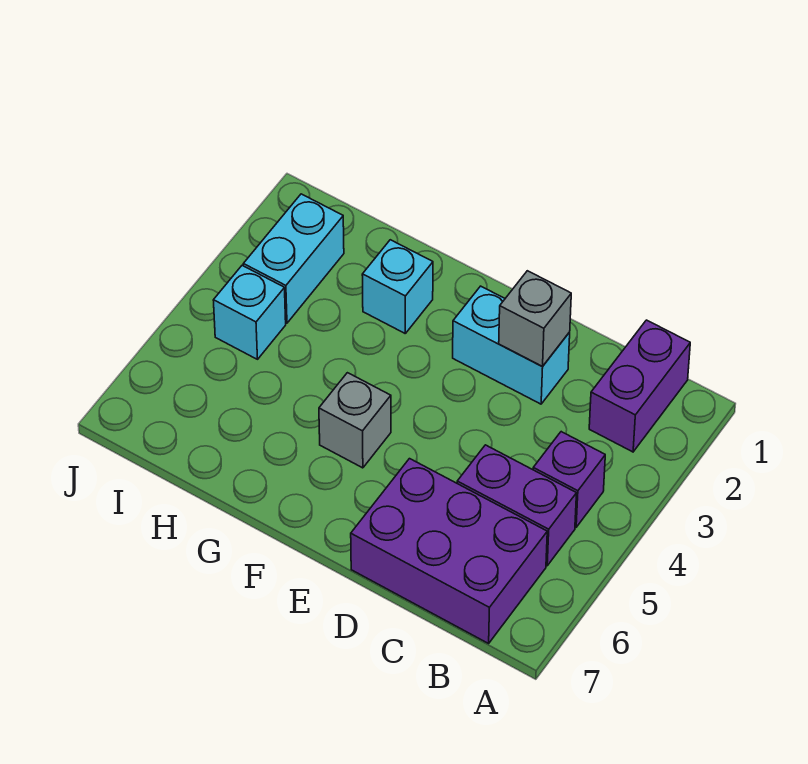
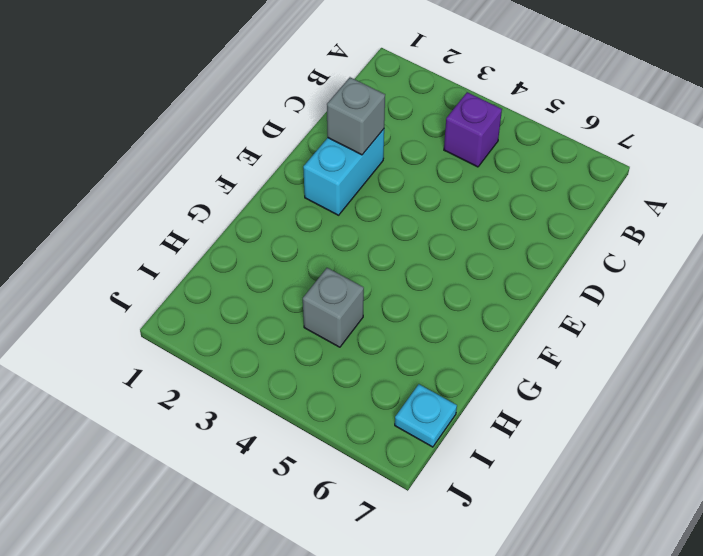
grey brick H4 level 1 -> grey brick F5 level 1
cyan plate I7 level 1 -> none
none -> purple brick B1:B2 level 1
none -> purple brick B5:C5 level 1

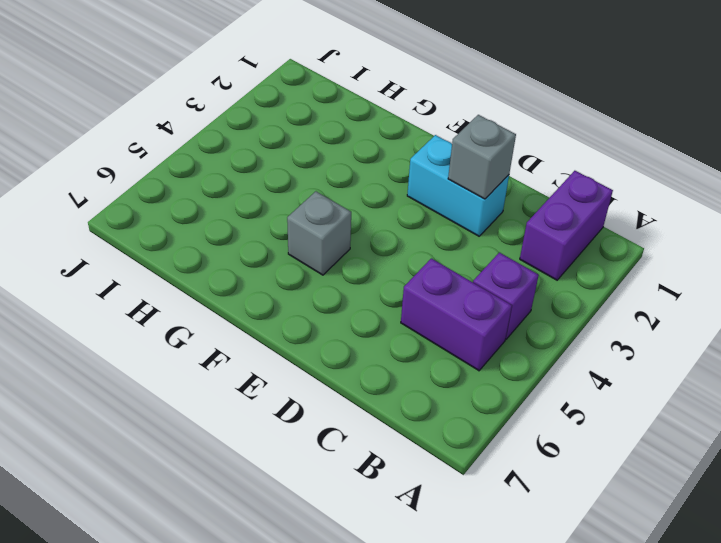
none -> purple brick B6:D7 level 1
none -> cyan brick G2 level 1

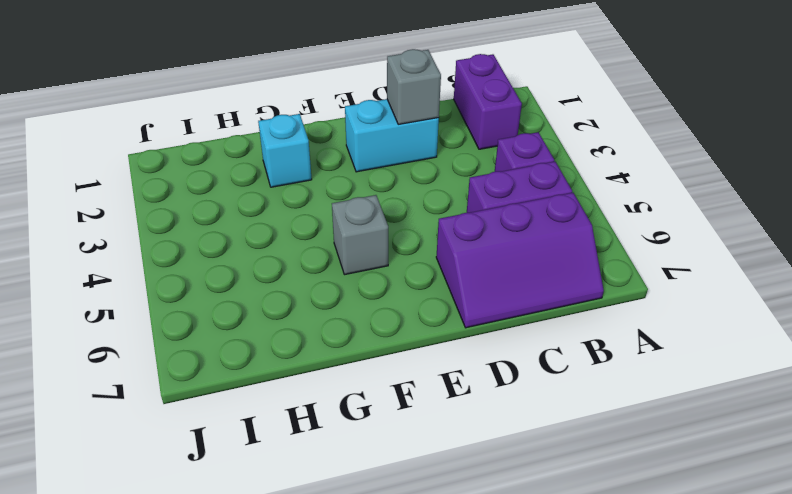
purple slope B6:D7 level 1 top 6 -> purple brick B6:D7 level 1
none -> cyan brick I2:I3 level 1
none -> cyan brick I4 level 1

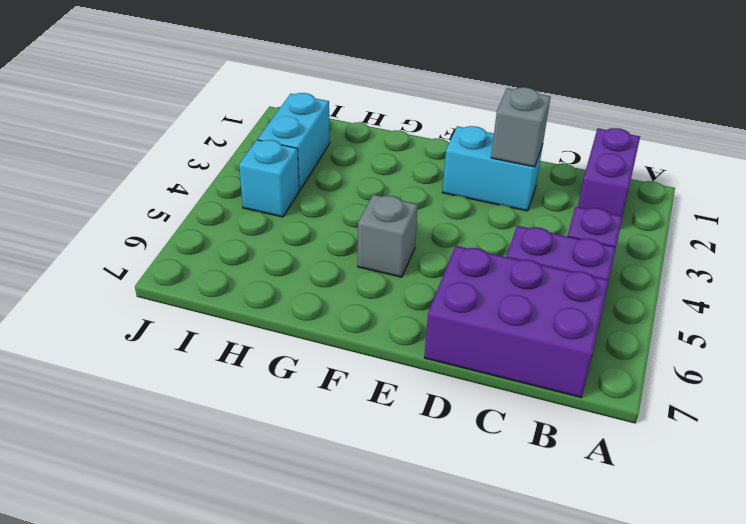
none -> cyan brick G2 level 1

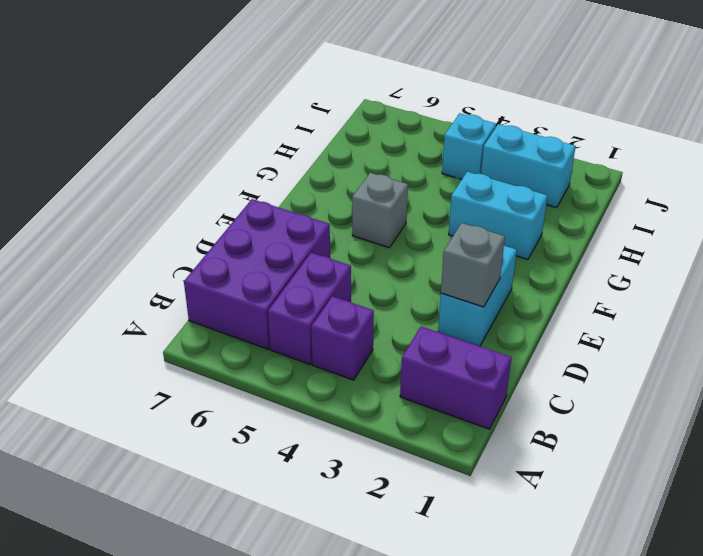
cyan brick G2:G3 level 1 -> cyan brick G2 level 1

